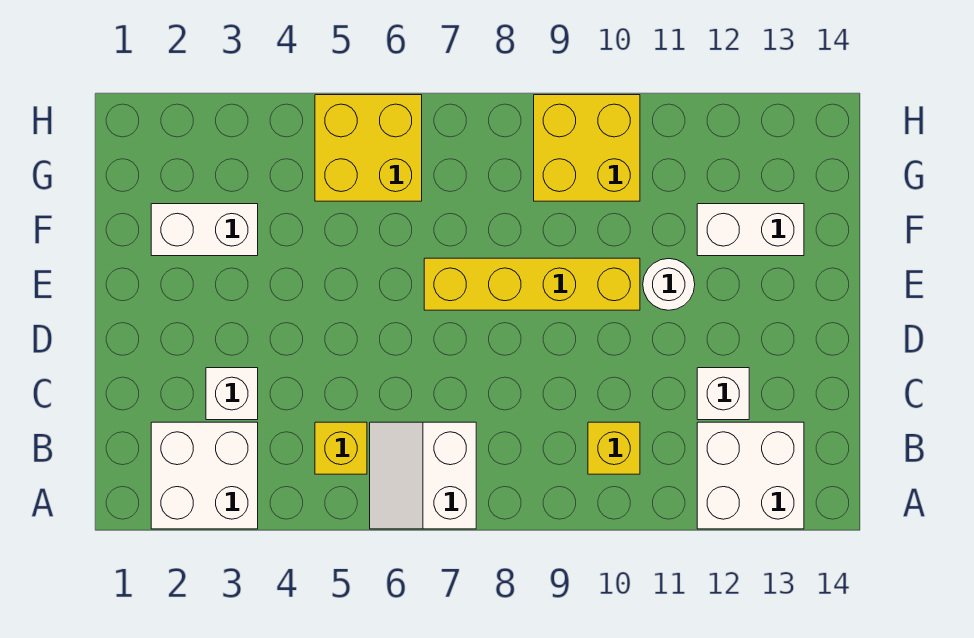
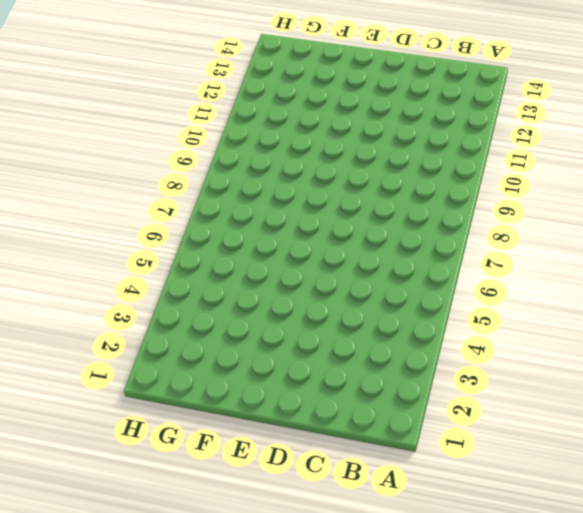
none -> white brick A2:B3 level 1
none -> white slope A6:B7 level 1 top 7
none -> white brick A12:B13 level 1

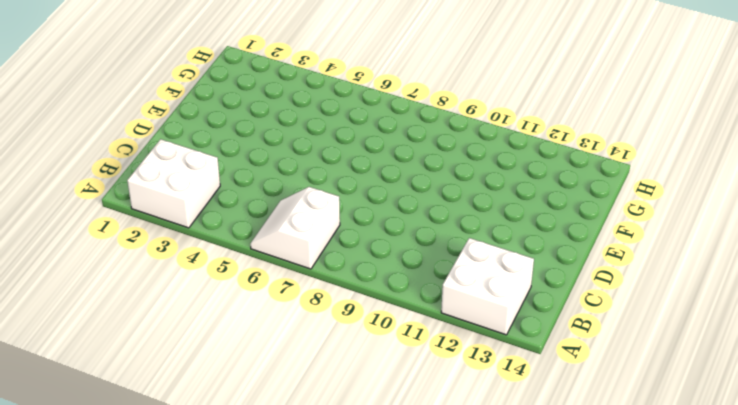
none -> yellow brick B5 level 1
none -> yellow brick B10 level 1
none -> white brick C3 level 1

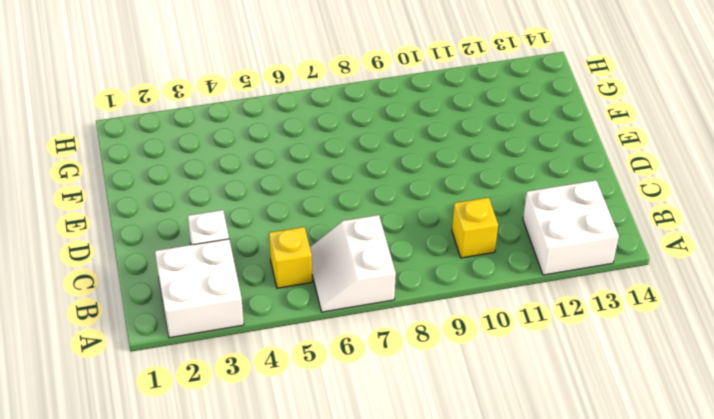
none -> white brick C12 level 1
none -> yellow brick E7:E10 level 1
none -> white round brick E11 level 1

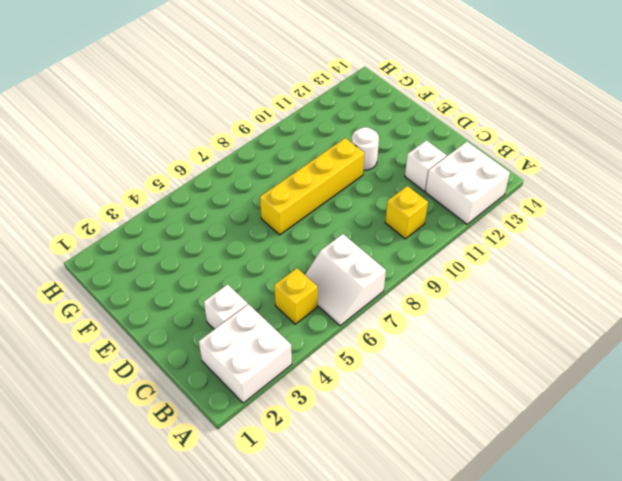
none -> white brick F2:F3 level 1
none -> white brick F12:F13 level 1
none -> yellow brick G5:H6 level 1

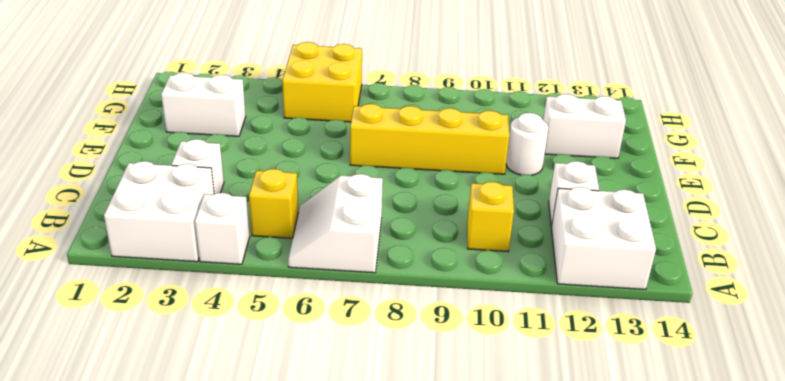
white brick A4 level 1 -> none
none -> yellow brick G9:H10 level 1

